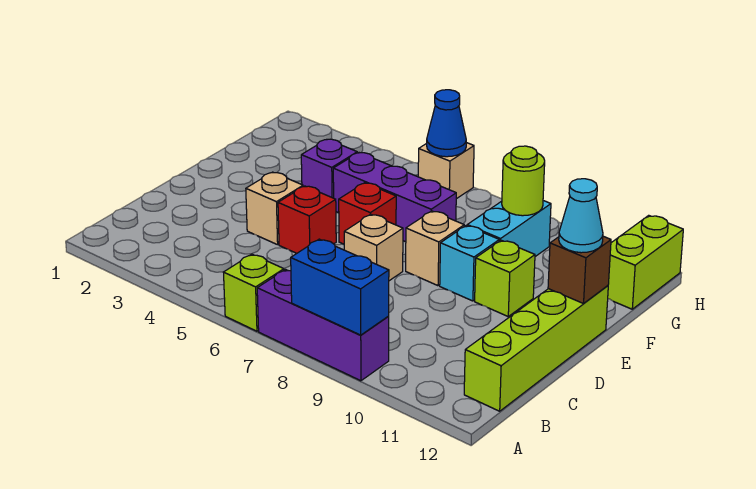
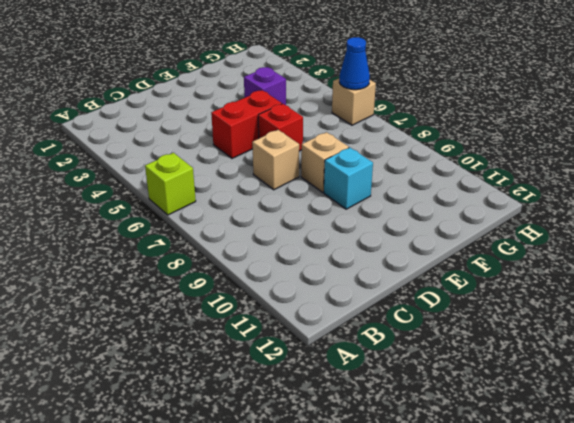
red brick D5:E5 level 1 -> red brick D5 level 1
none -> purple brick A7:A9 level 1
none -> lime brick B12:E12 level 1
none -> tan brick D4 level 1

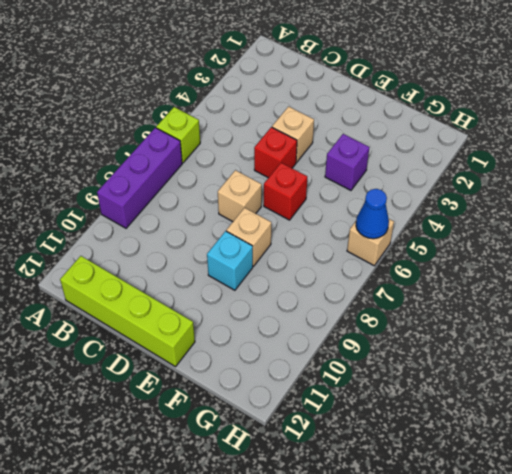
none -> lime brick E10 level 1
none -> purple brick F5:F7 level 1
none -> cyan brick F9:G9 level 1

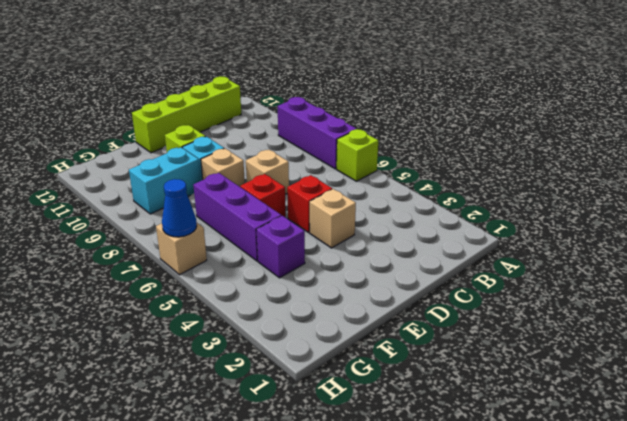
none -> lime brick G12:H12 level 1
none -> blue brick A8:A9 level 2
none -> brown brick E12 level 2

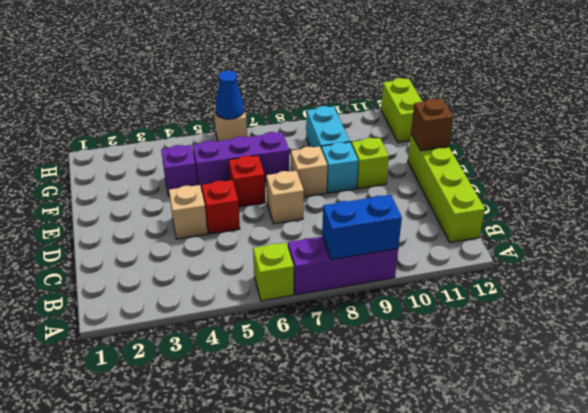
none -> lime round brick G9 level 2
none -> cyan cone E12 level 3

